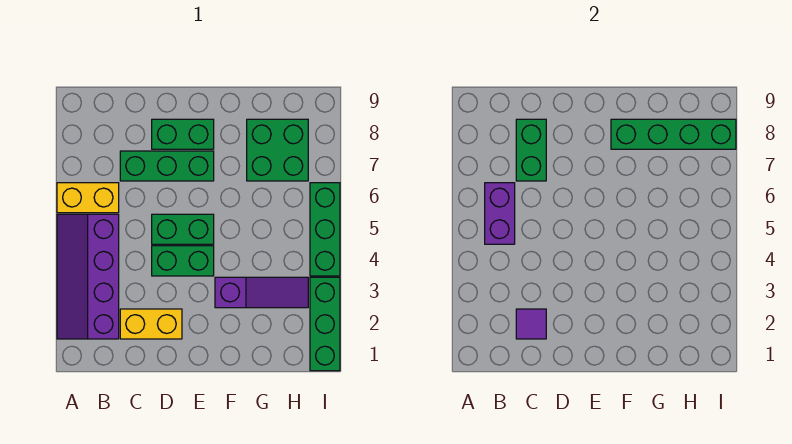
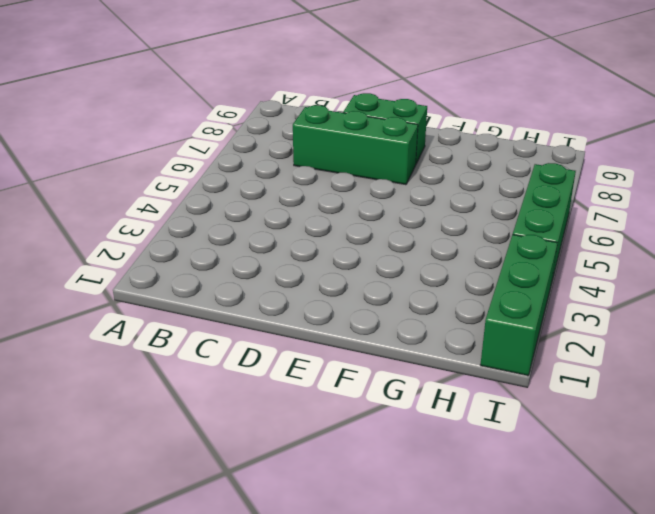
none -> purple slope A2:B5 level 1 top B
none -> yellow brick A6:B6 level 1
none -> yellow brick C2:D2 level 1

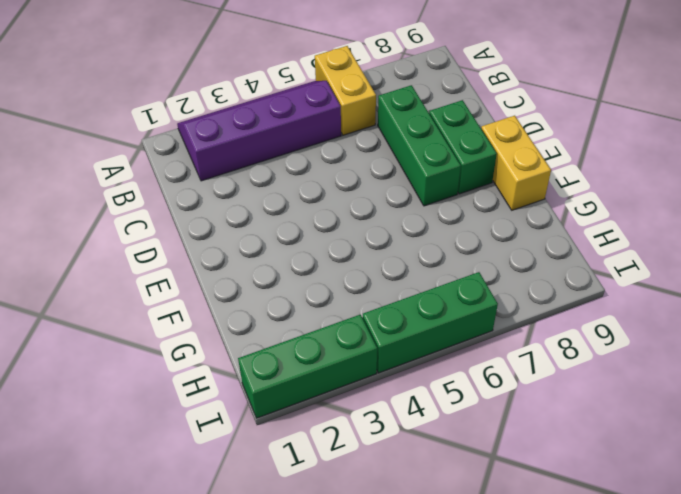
yellow brick E9:F9 level 1 -> yellow brick C2:D2 level 1
none -> green brick D4:E4 level 1
none -> green brick D5:E5 level 1
none -> purple slope F3:H3 level 1 top F

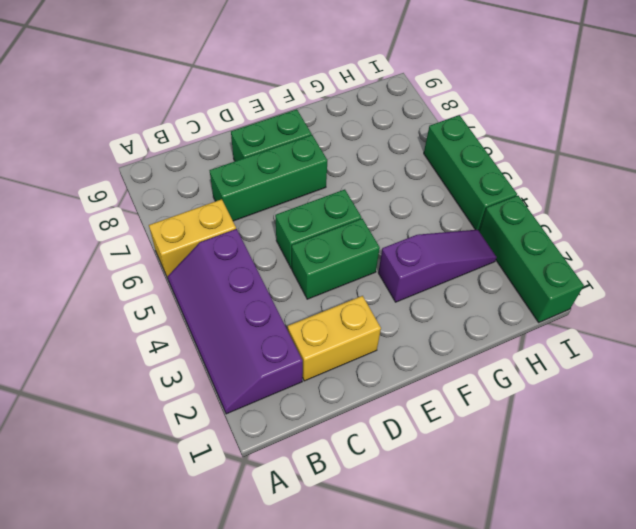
none -> green brick G7:H8 level 1
none -> purple brick B5:B6 level 2
none -> purple tile C2 level 2

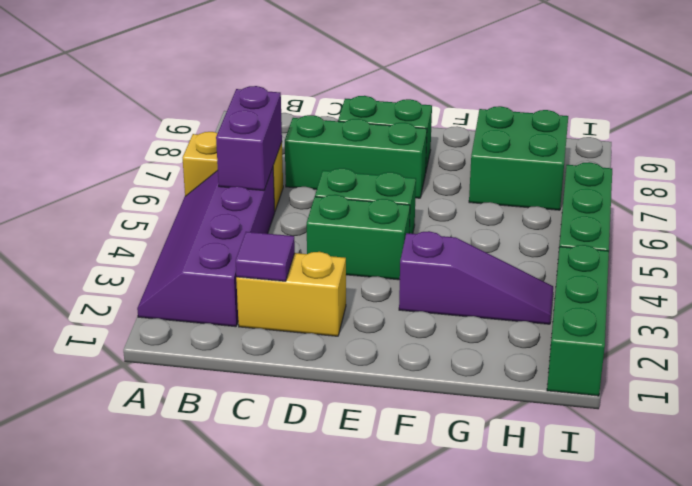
none -> green brick C7:C8 level 2
none -> green brick F8:I8 level 2

